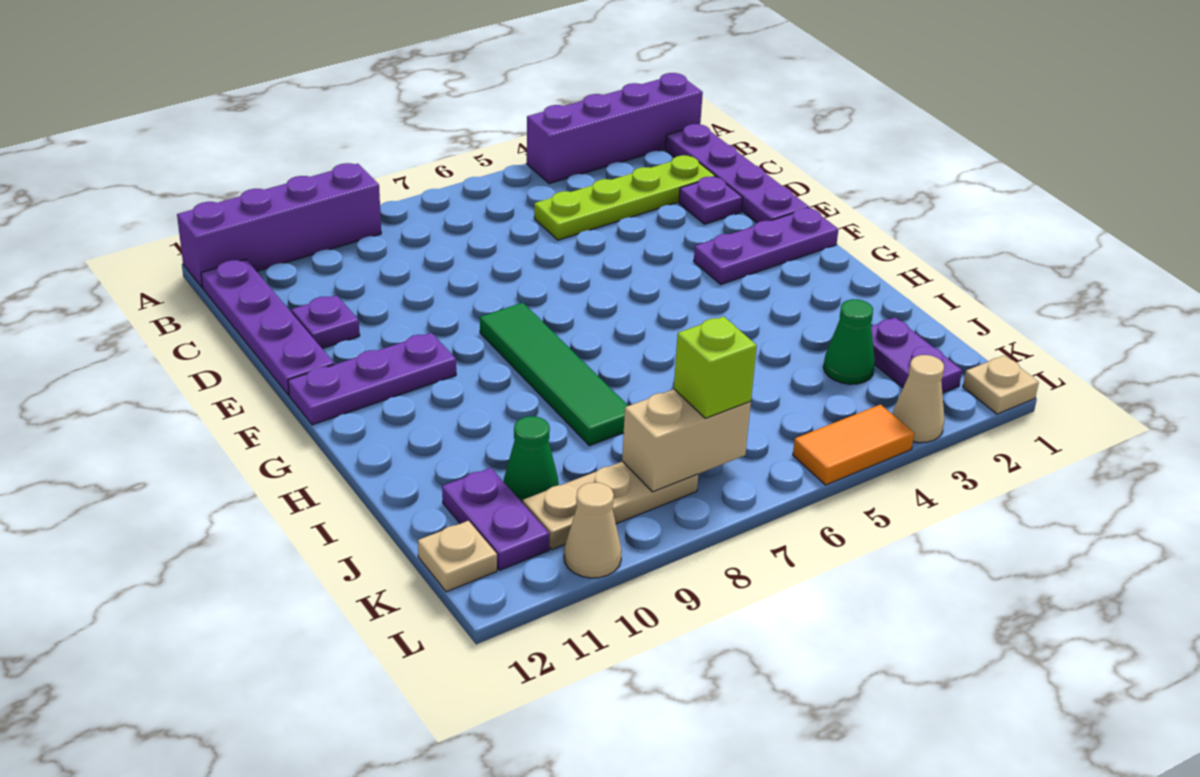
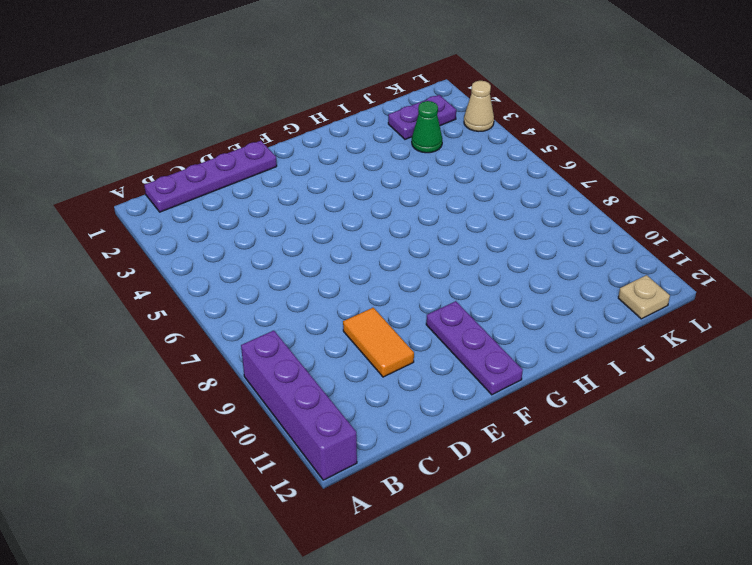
orange tile D9:D10 level 1 -> orange tile L4:L5 level 1
none -> purple brick A1:A4 level 1
none -> purple plate B12:E12 level 1
none -> lime plate C2:C5 level 1

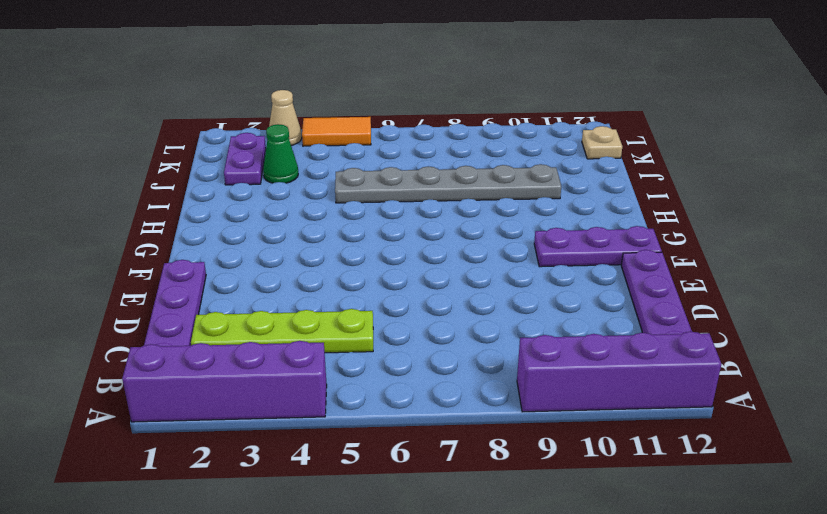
grey plate I5:I10 level 1 -> green tile F8:I8 level 1
none -> purple plate D2 level 1
none -> purple plate D11 level 1
none -> purple plate F1:F3 level 1

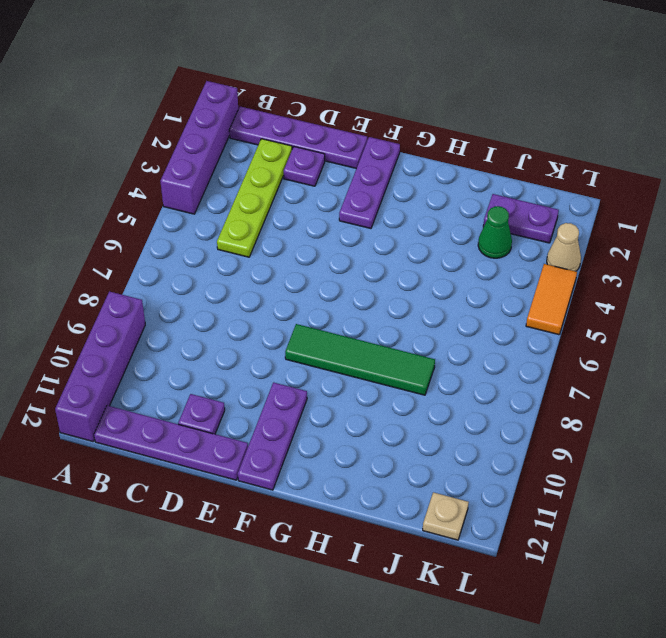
none -> green cone J10 level 1
none -> purple plate J11:K11 level 1
none -> tan plate K8:K10 level 1

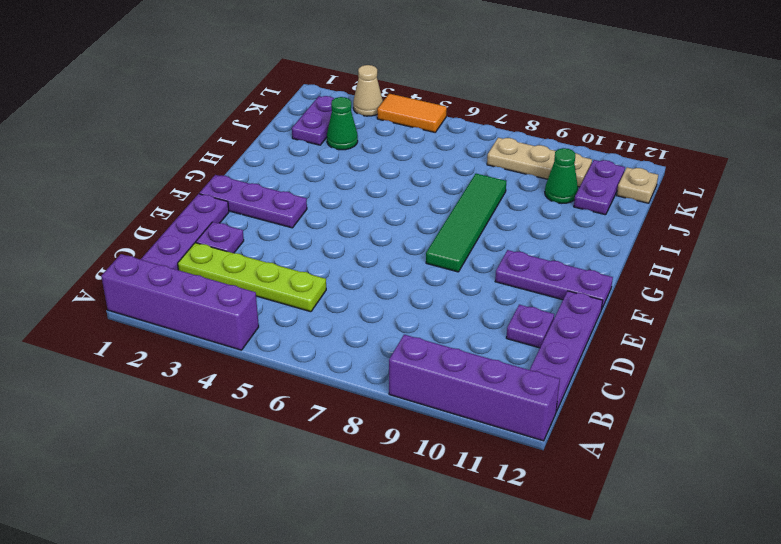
none -> tan plate L1 level 1
none -> tan cone L10 level 1
none -> tan brick K7:K8 level 2

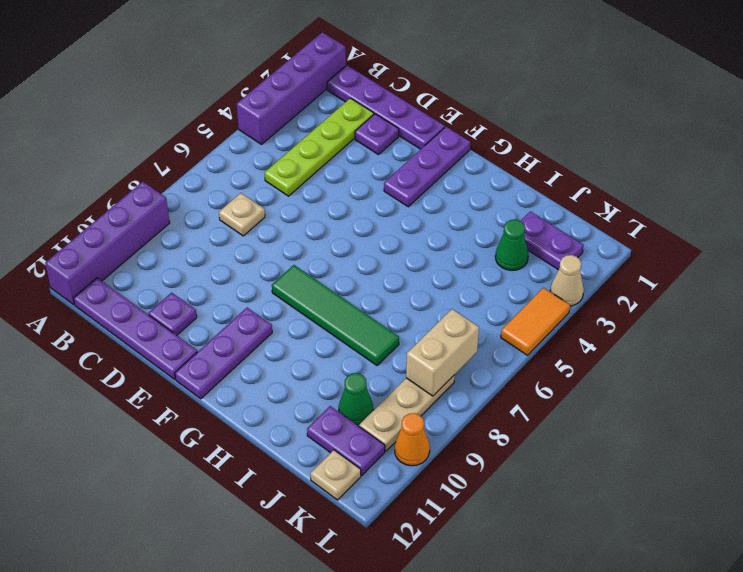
tan plate C7 level 1 -> tan plate L1 level 1
orange cone L10 level 1 -> tan cone L10 level 1
none -> lime brick K7 level 3

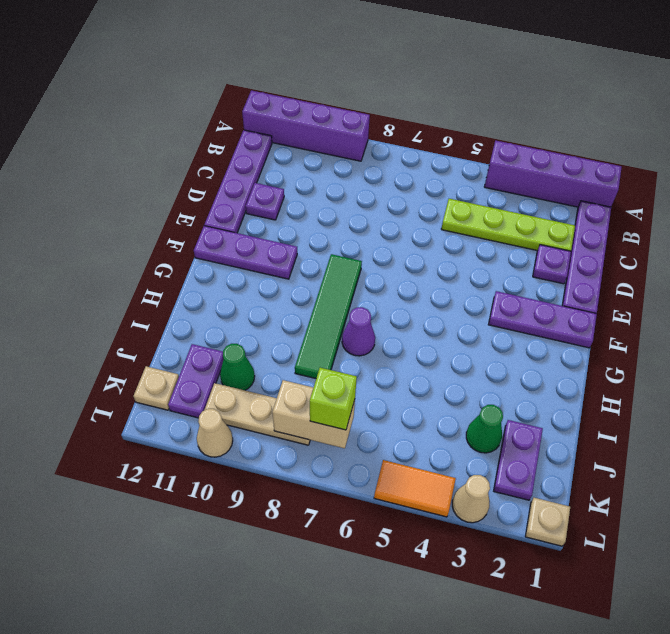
purple cone H7 level 1 -> none

